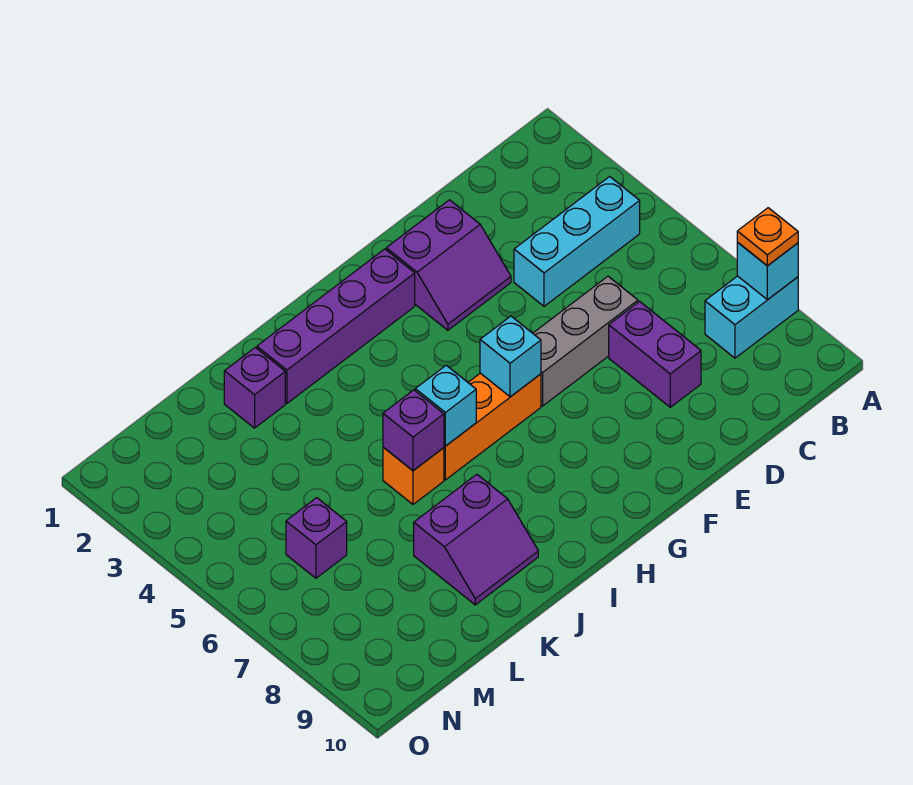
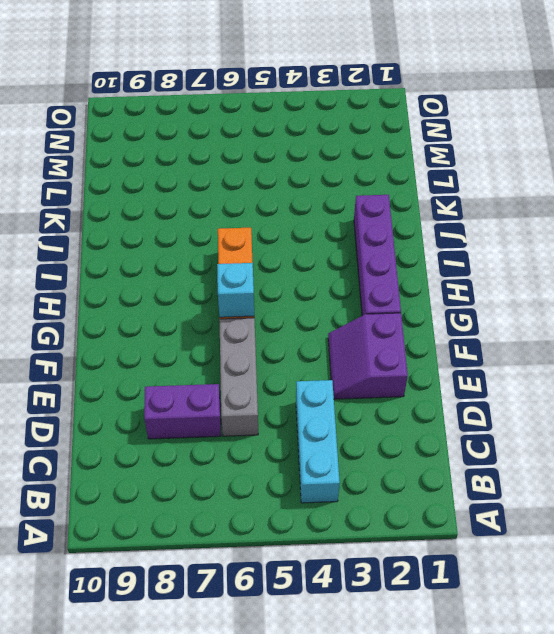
none -> cyan brick A8:B8 level 1
none -> orange brick J6 level 1
none -> purple slope J8:K9 level 1 top 8

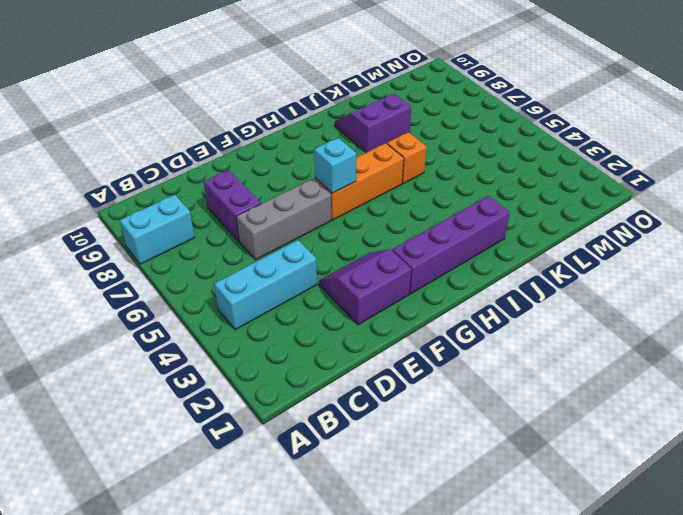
none -> purple brick K2 level 1
none -> purple brick M6 level 1
none -> cyan brick A8 level 2

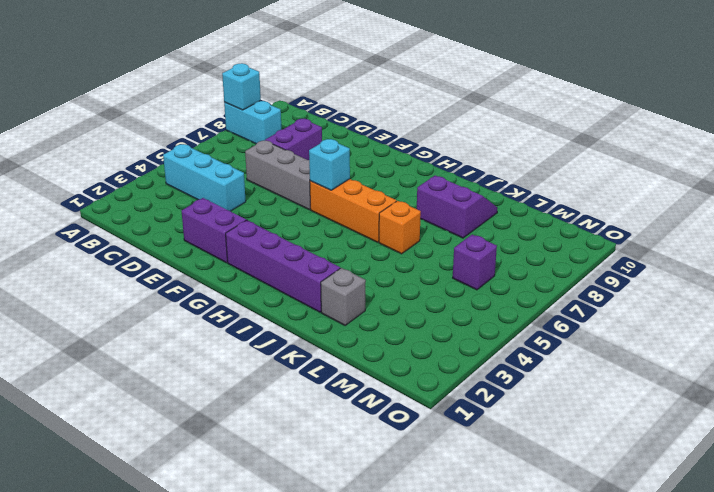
grey brick K2 level 1 -> purple brick K2 level 1
none -> cyan brick I6 level 2
none -> purple brick J6 level 2
none -> orange plate A8 level 3

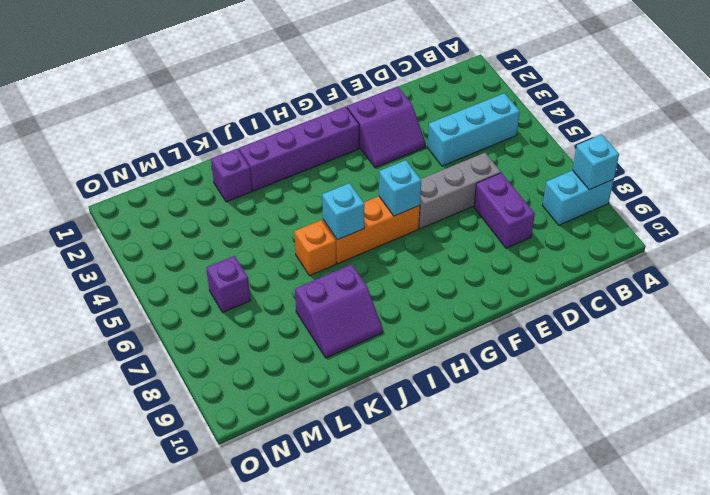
none -> purple brick J6 level 2
none -> orange plate A8 level 3

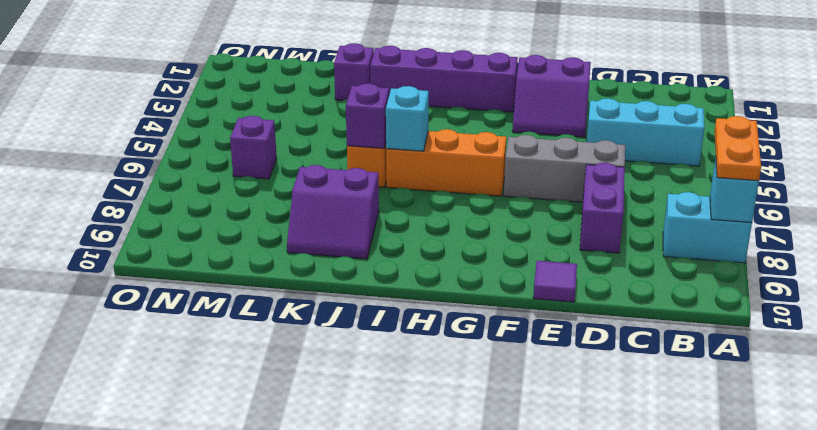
orange plate A7:A8 level 3 -> orange plate A8 level 3
purple tile E10 level 1 -> none
none -> cyan brick G6 level 2

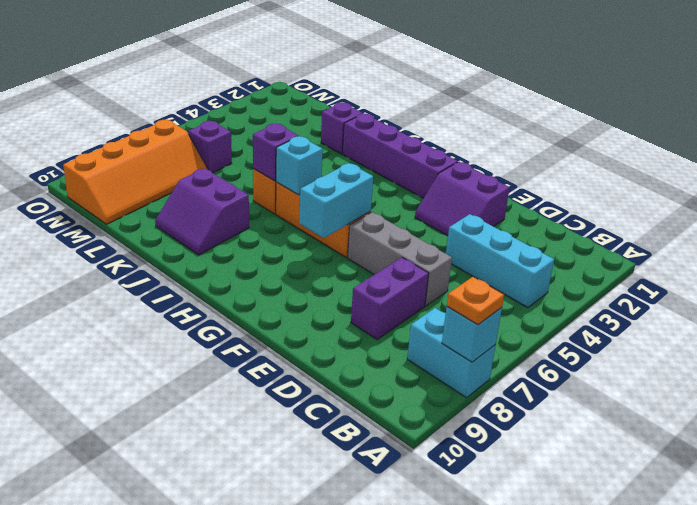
cyan brick G6:G7 level 2 -> cyan brick G6 level 2
orange slope M7:N10 level 1 top N -> none

